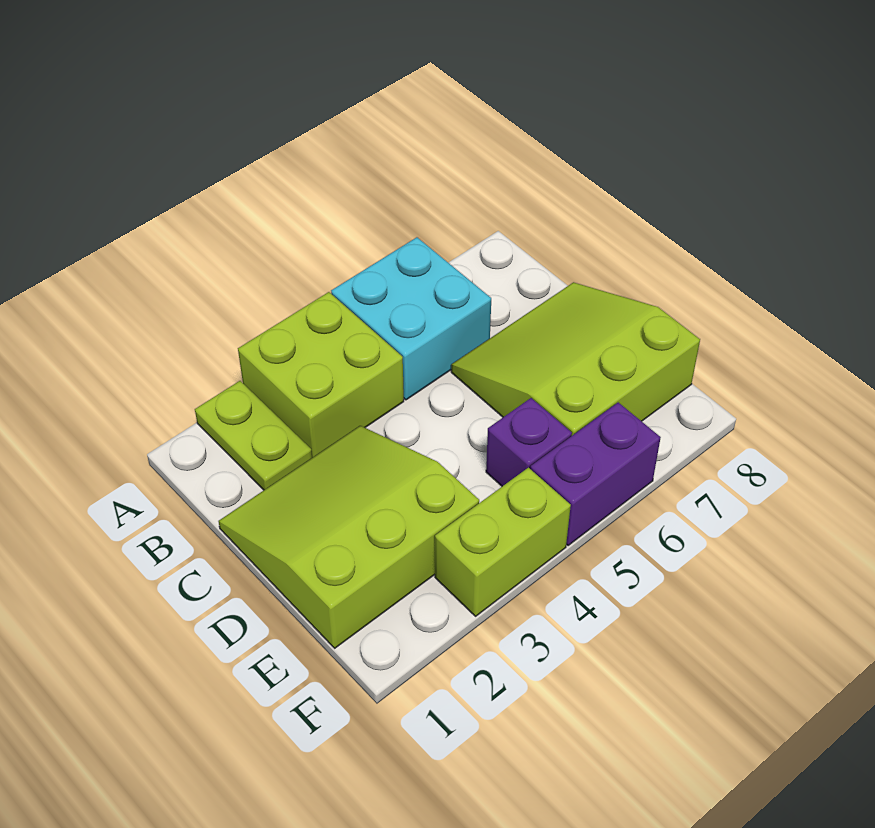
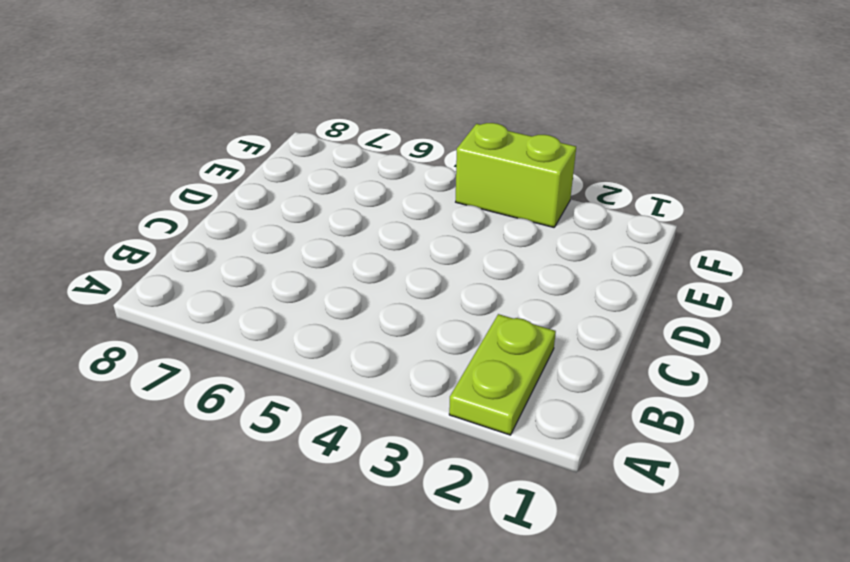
none -> lime brick A3:B4 level 1
none -> cyan brick A5:B6 level 1

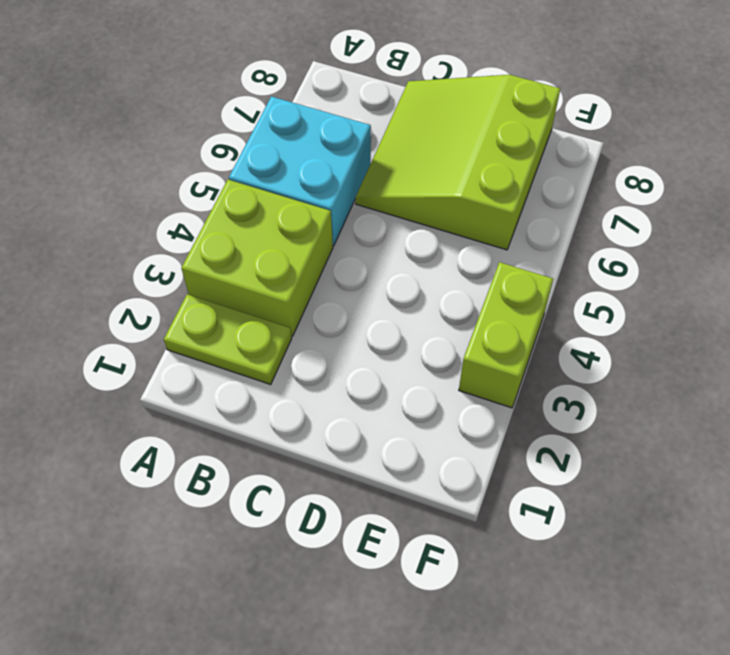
none -> lime slope C1:E3 level 1 top E
none -> purple brick E5 level 1

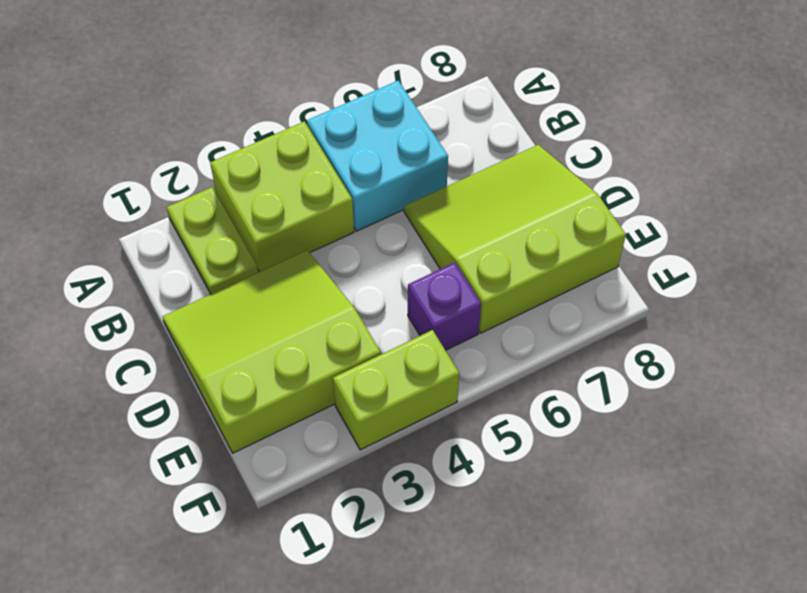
none -> purple brick F5:F6 level 1

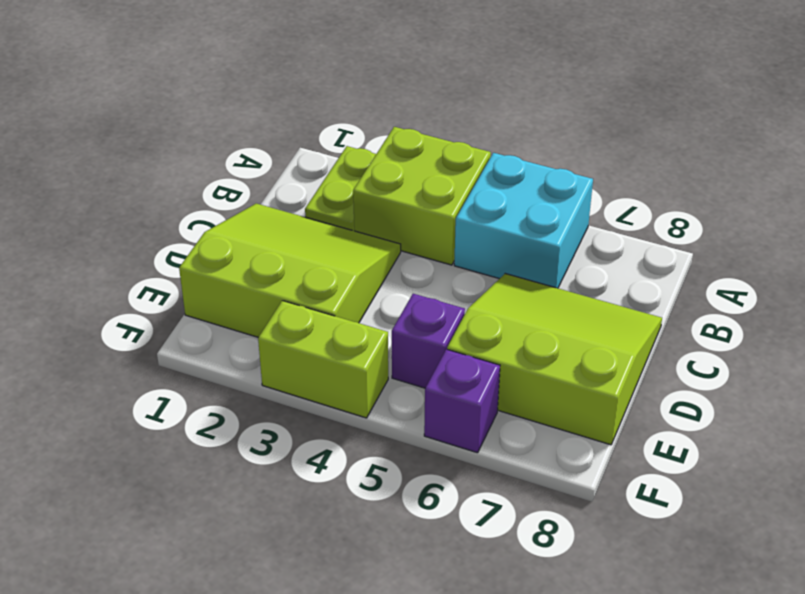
purple brick F6 level 1 -> purple brick F5:F6 level 1

